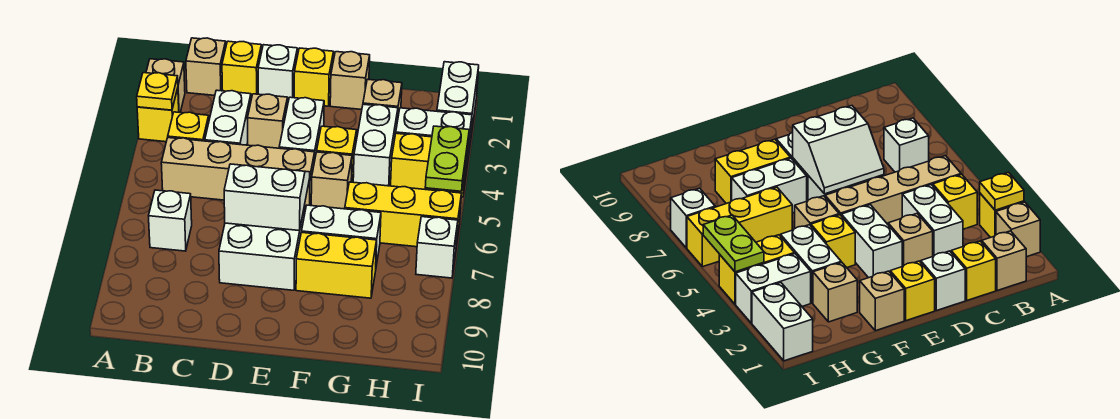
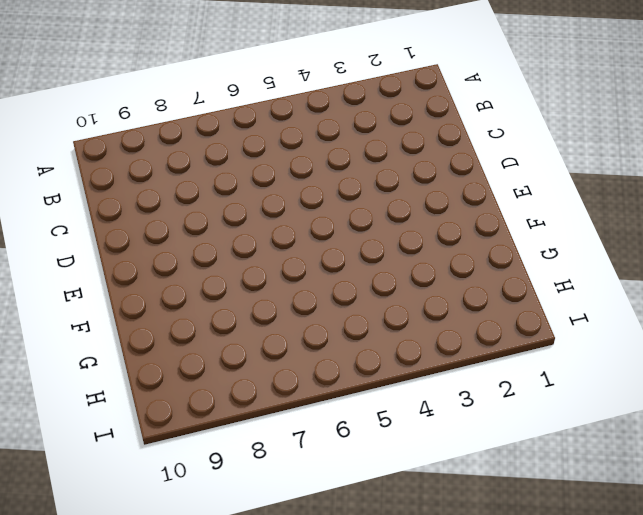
none -> tan brick A2 level 1
none -> yellow brick A3 level 1
none -> tan brick B1 level 1

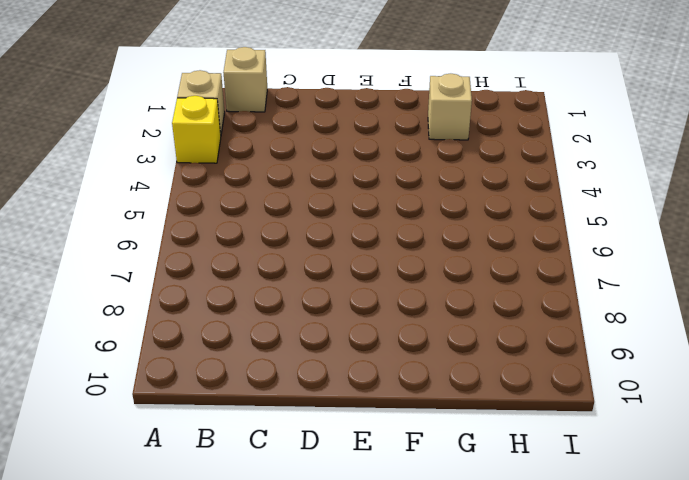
none -> yellow brick B4 level 1
none -> tan brick B5:E5 level 1
none -> white brick B7 level 1

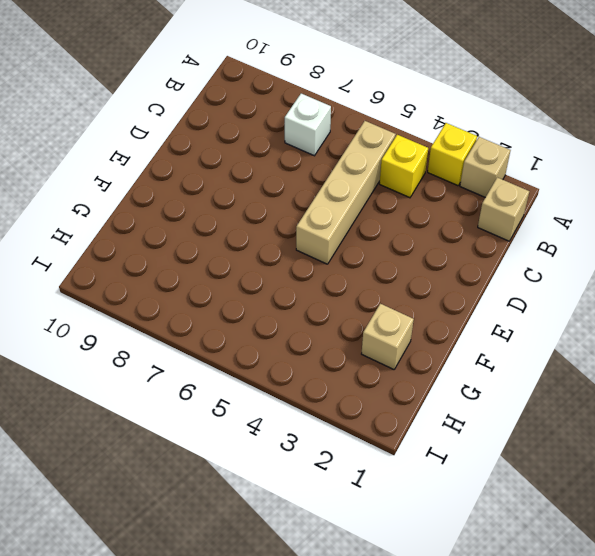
none -> yellow brick C1 level 1
none -> white brick C3:C4 level 1
none -> white brick D1 level 1

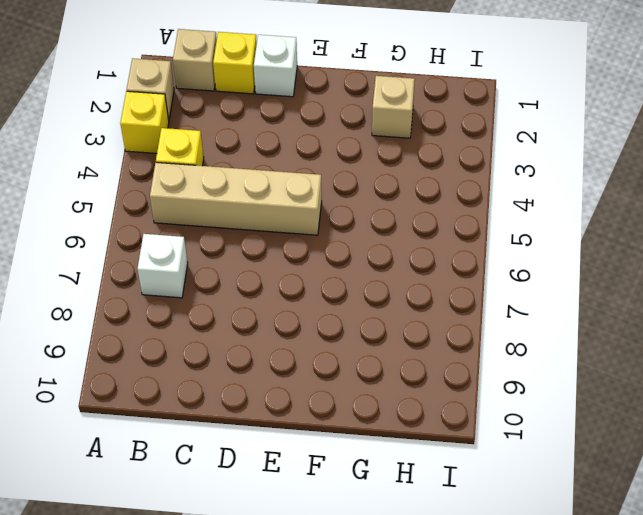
none -> white brick C3:C4 level 1
none -> tan brick D3 level 1
none -> white brick D7:E8 level 1

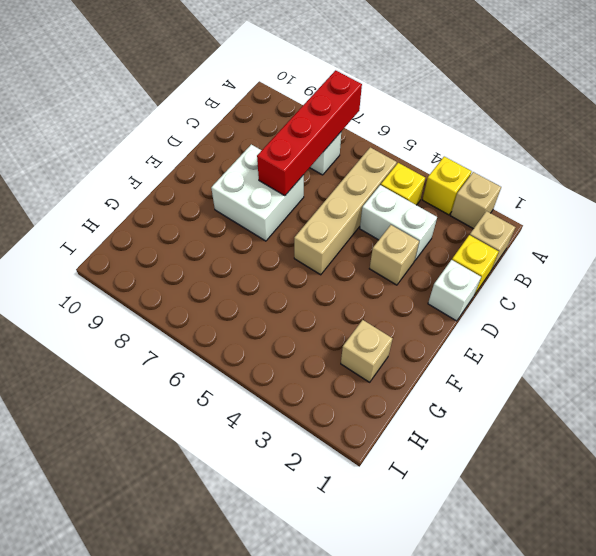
red brick A7:D7 level 2 -> white slope D6:E7 level 2 top 7
none -> yellow brick E1 level 1
none -> white brick E3:E4 level 1
none -> tan brick F1 level 1

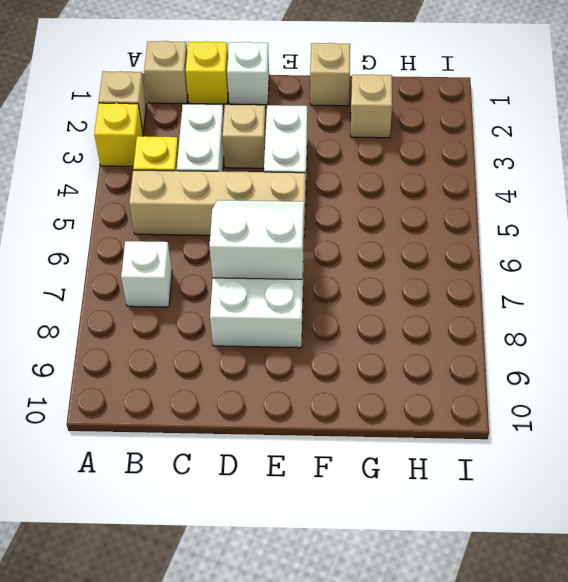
none -> yellow brick E1 level 1
none -> yellow brick F4 level 1
none -> tan brick F5 level 1

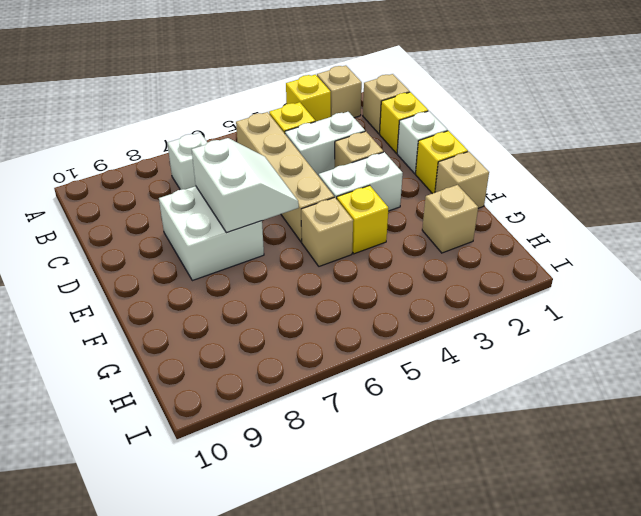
none -> white brick F7:G7 level 1
none -> yellow brick F8:G8 level 1
none -> white brick G3:G4 level 1

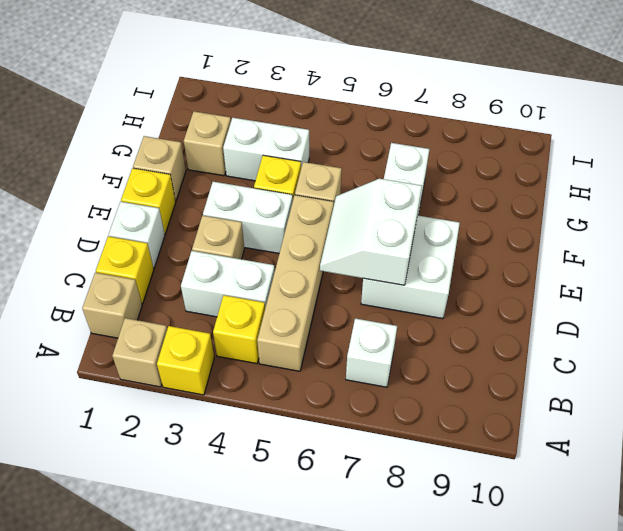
none -> yellow brick F8:G8 level 1
none -> yellow brick G6:I6 level 1
none -> white brick H3:I3 level 1

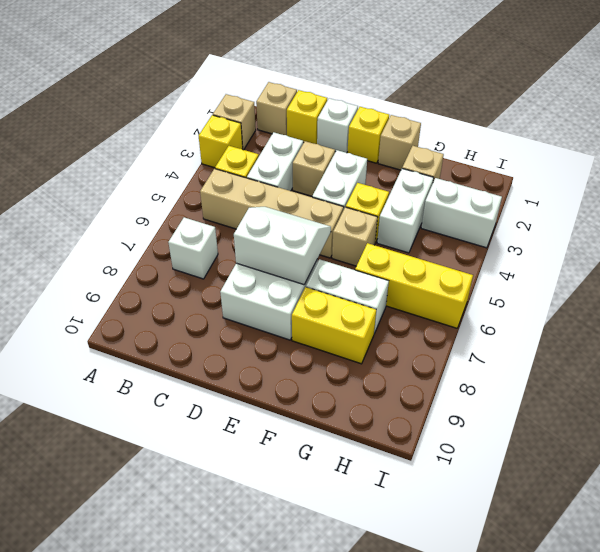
none -> yellow brick H4:I4 level 1
none -> white brick I1:I2 level 1
none -> white brick I7 level 1

